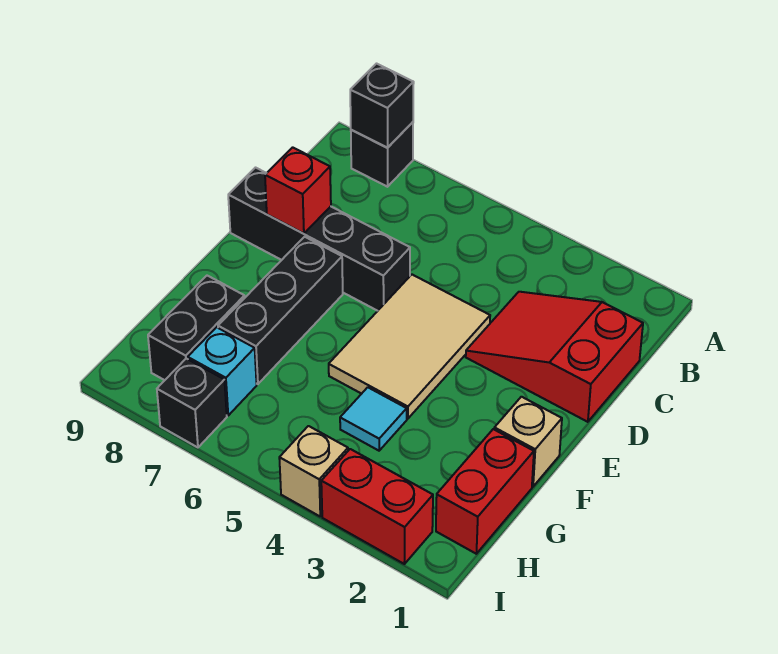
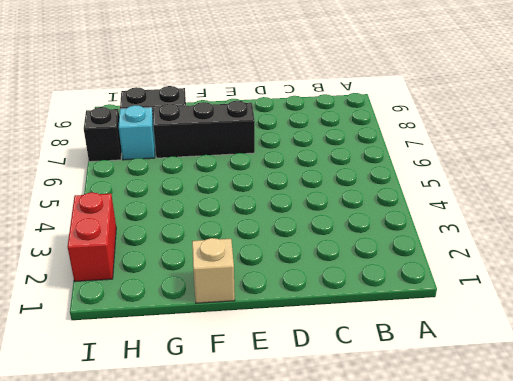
none -> black brick A8 level 1
none -> red slope C1:D3 level 1 top 1
none -> tan tile D4:F5 level 1

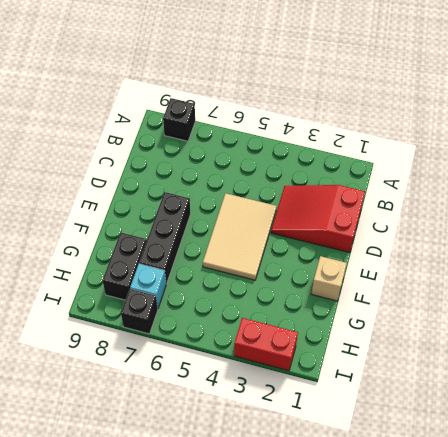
none -> black brick D6:D9 level 1
none -> red brick G1:H1 level 1
none -> cyan tile G4 level 1

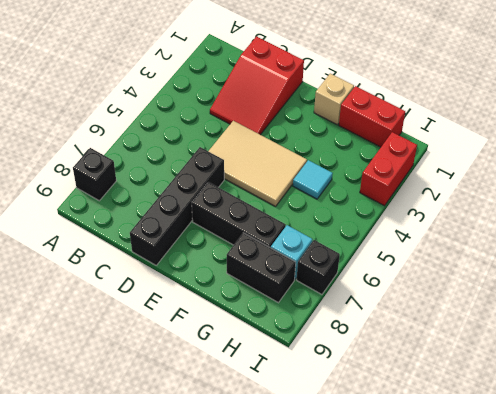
none -> tan brick I4 level 1
none -> black brick A8 level 2
none -> red brick D8 level 2

